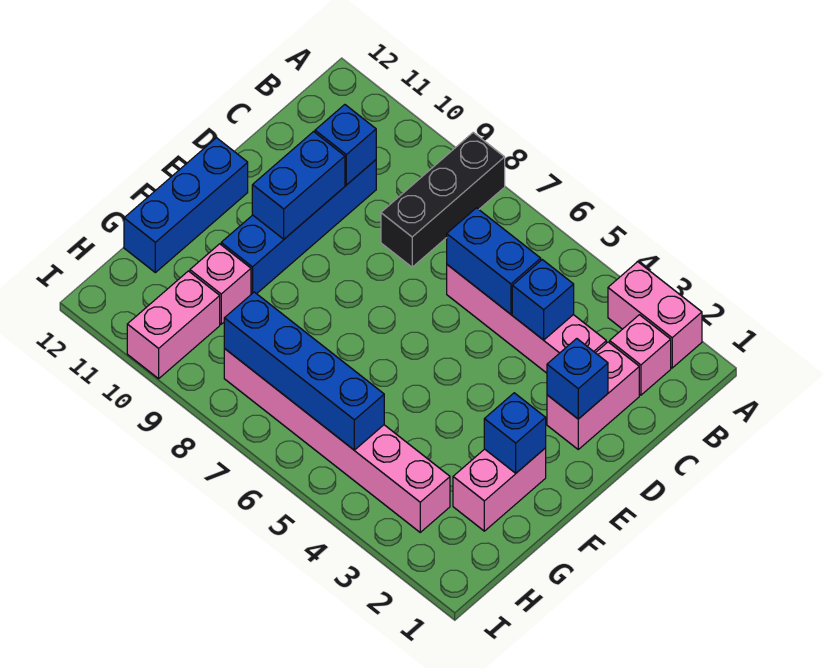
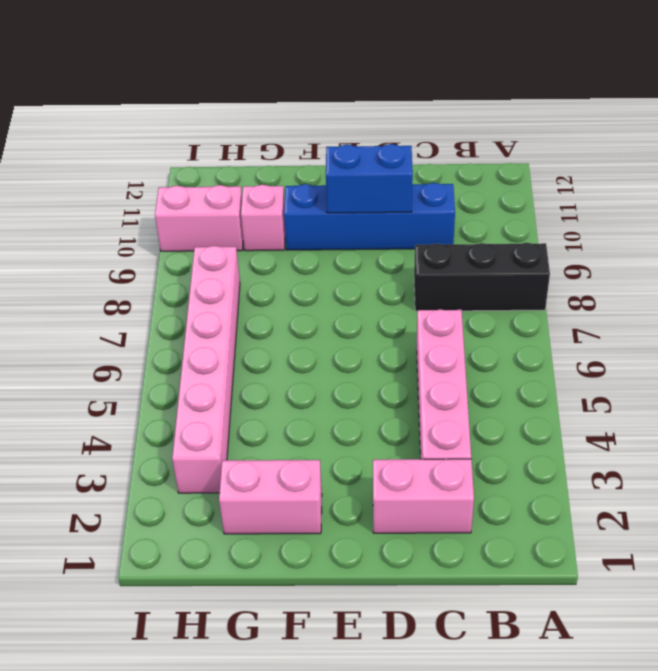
none -> pink brick A2:A3 level 1
none -> pink brick B2 level 1
none -> blue brick E12:G12 level 1

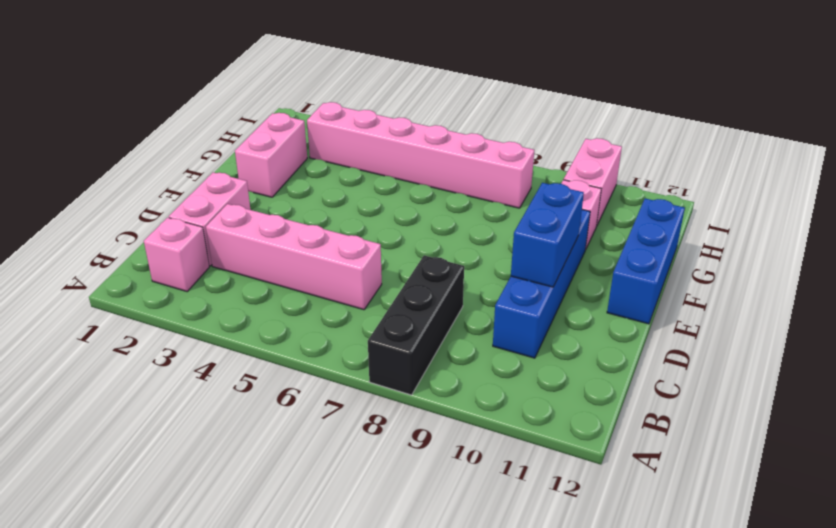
none -> pink brick A2:A3 level 1
none -> blue brick C4 level 2
none -> blue brick C5:C6 level 2

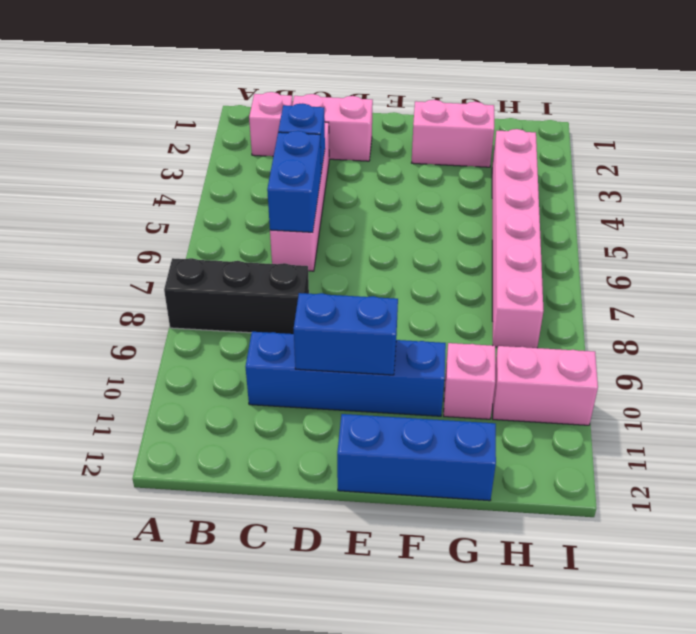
none -> pink brick A2:A3 level 1
none -> blue brick C10 level 2
none -> blue brick D2 level 2

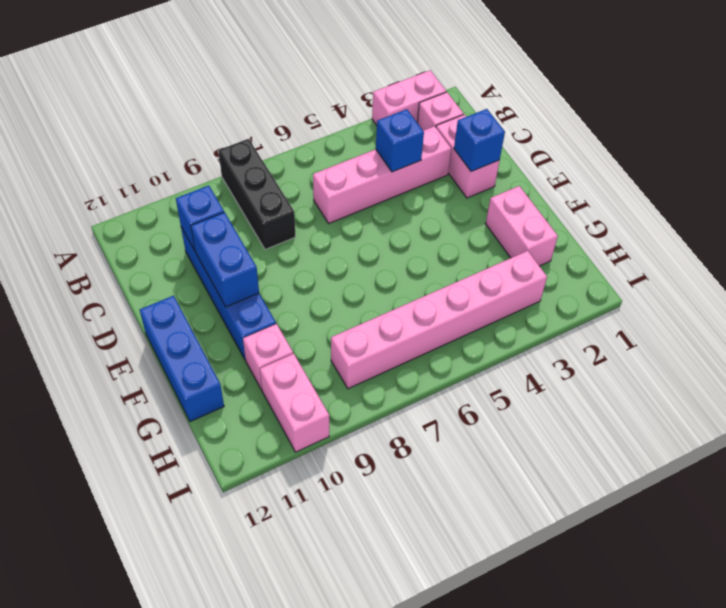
none -> blue brick C5:C6 level 2
none -> blue brick F2 level 2
none -> blue brick H5:H8 level 2

